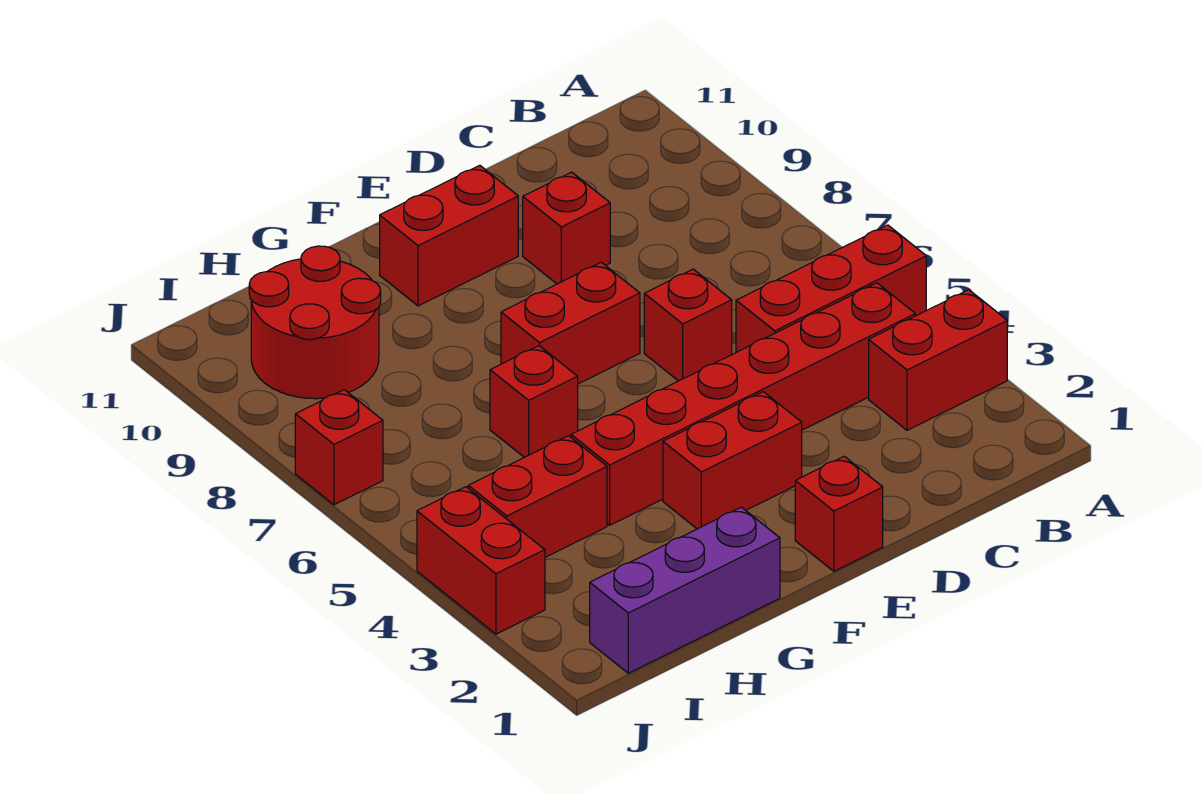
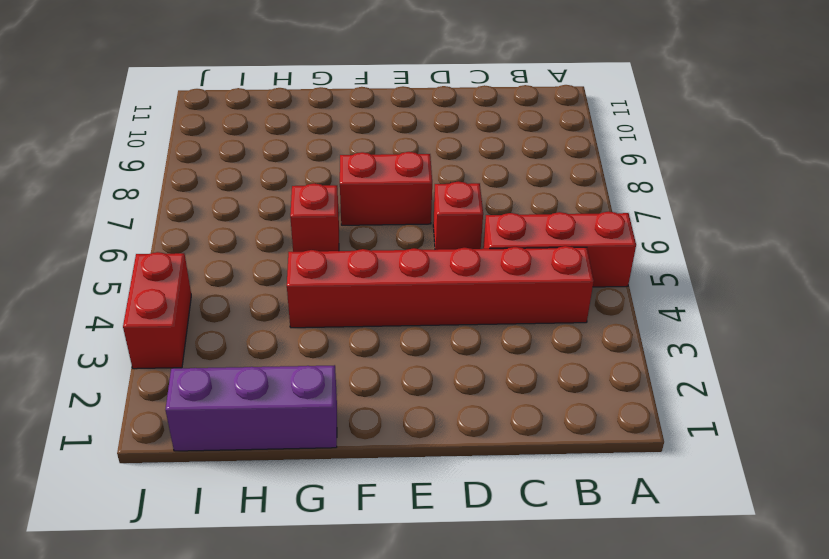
none -> red brick A3:B3 level 1
none -> red brick D9 level 1
none -> red brick E1 level 1

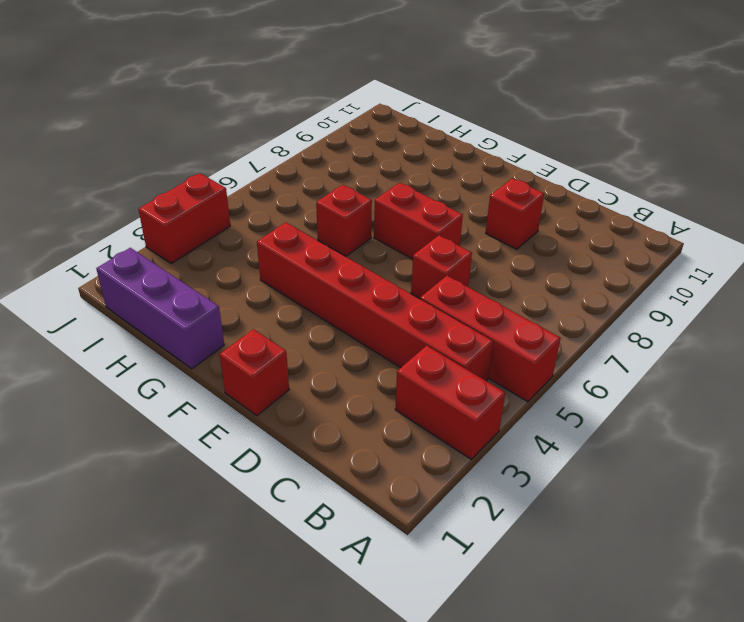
none -> red brick E3:F3 level 1
none -> red brick E10:F10 level 1
none -> red brick H4:I4 level 1

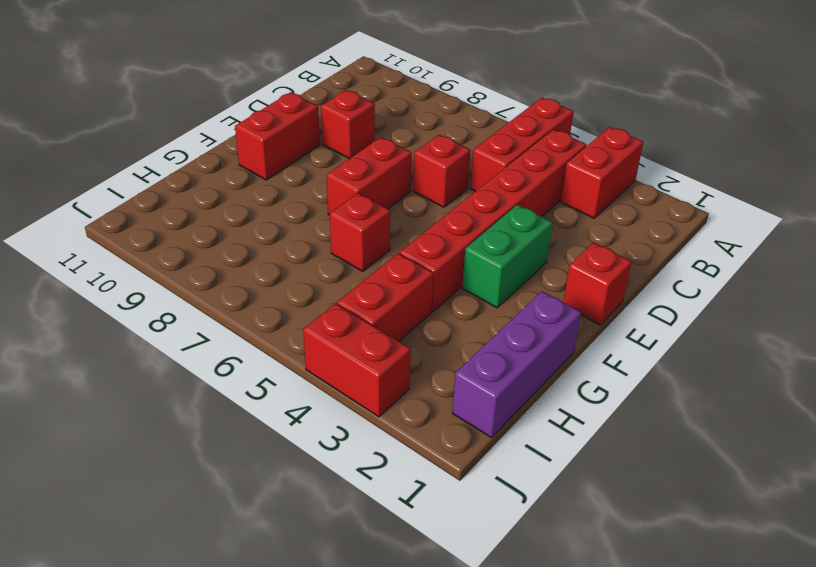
green brick E3:F3 level 1 -> red brick E3:F3 level 1
none -> red round brick H9:I10 level 1
none -> red brick J7 level 1

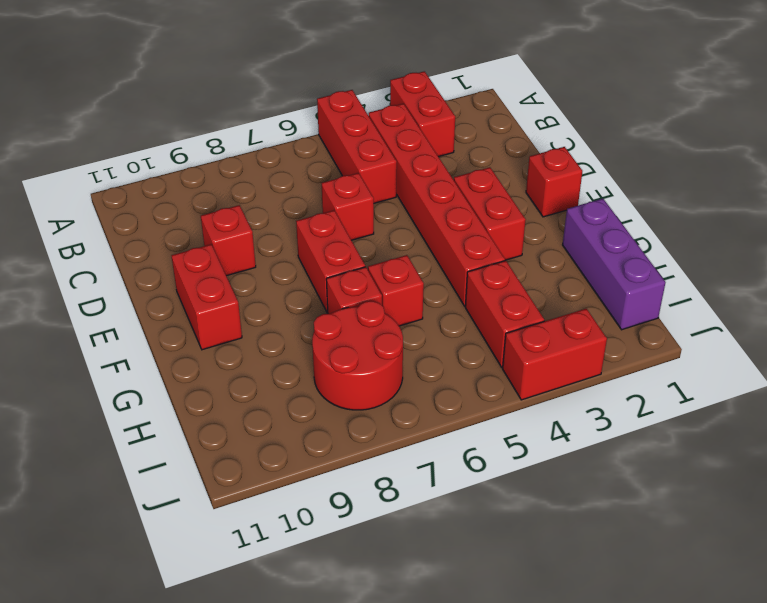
red brick G7 level 1 -> red brick J7 level 1
red round brick H7:I8 level 1 -> red round brick H9:I10 level 1

